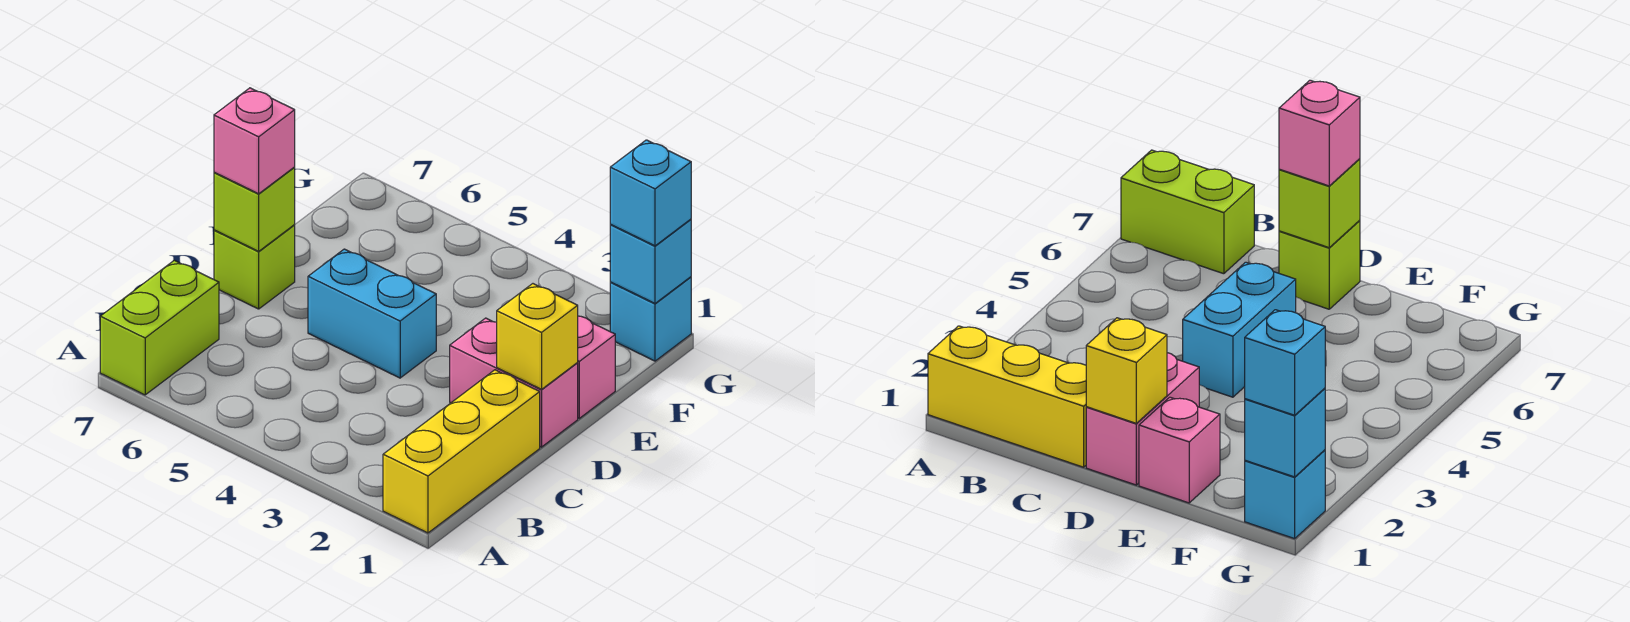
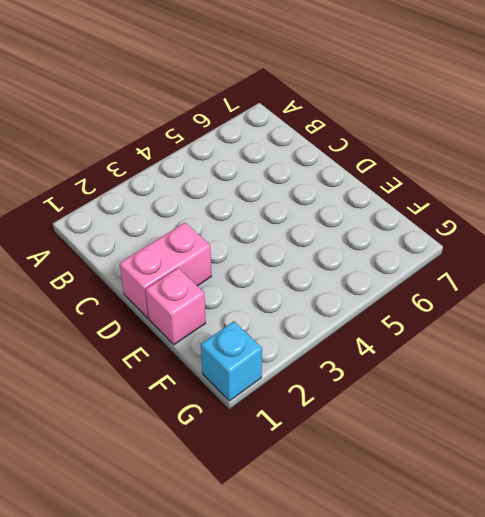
none -> yellow brick A1:C1 level 1
none -> lime brick A7:B7 level 1
none -> cyan brick D4:D5 level 1

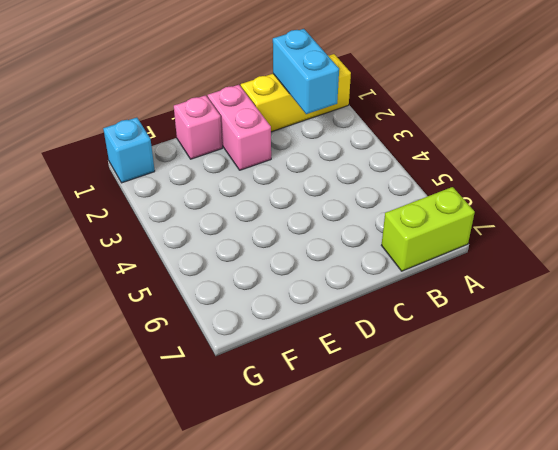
cyan brick B1:B2 level 2 -> cyan brick D4:D5 level 1
none -> lime brick D7 level 1
none -> yellow brick D1 level 2
none -> lime brick D7 level 2

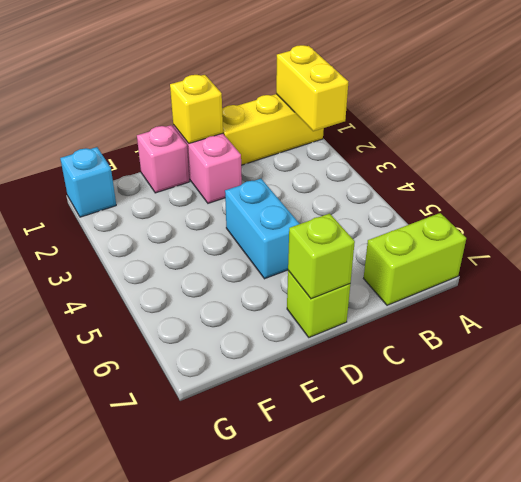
yellow brick A1:A2 level 2 -> none
none -> cyan brick G1 level 2
none -> pink brick D7 level 3
none -> cyan brick G1 level 3

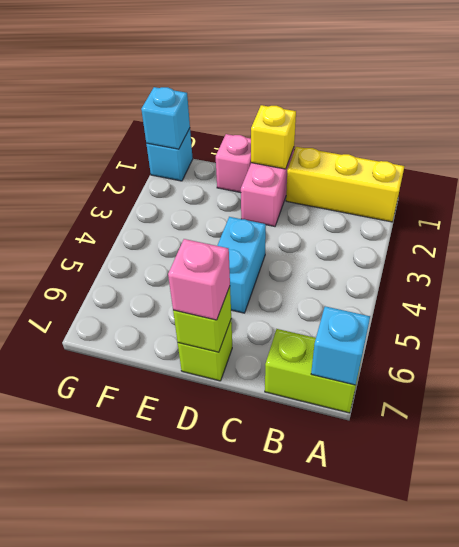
cyan brick A7 level 2 -> cyan brick G1 level 3

